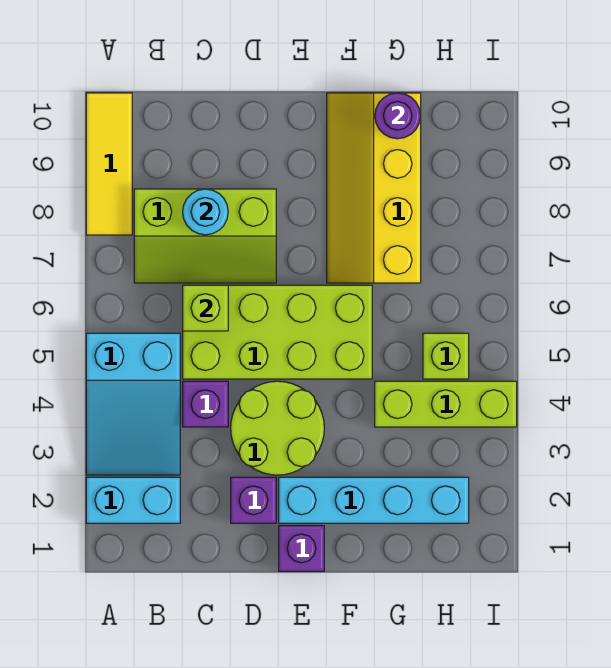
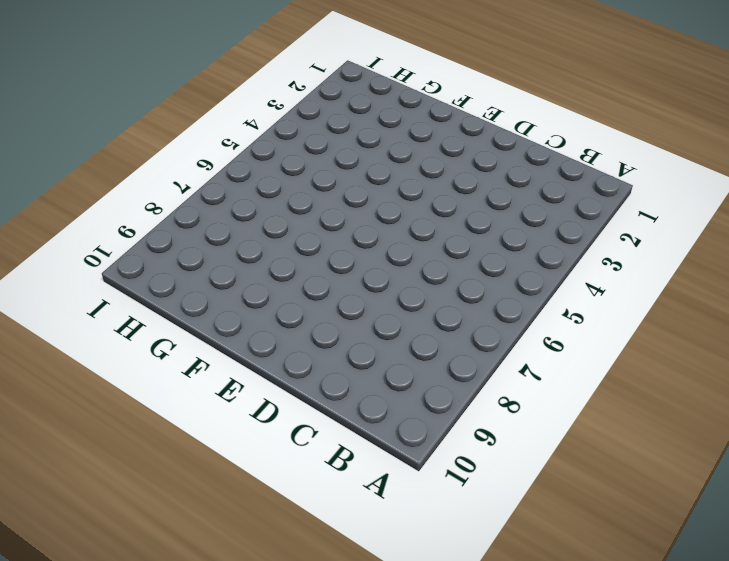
none -> cyan brick A2:B2 level 1
none -> cyan slope A3:B5 level 1 top 5
none -> yellow tile A8:A10 level 1

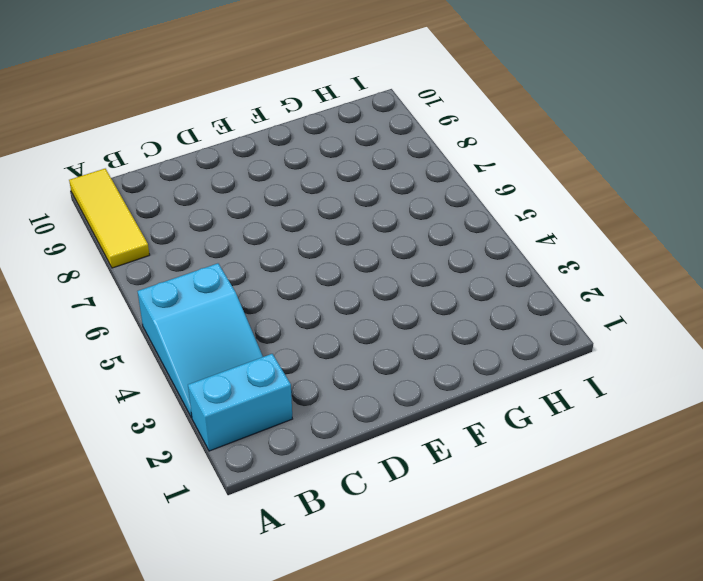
none -> lime slope B7:D8 level 1 top 8
none -> purple brick C4 level 1
none -> lime brick C5:F6 level 1

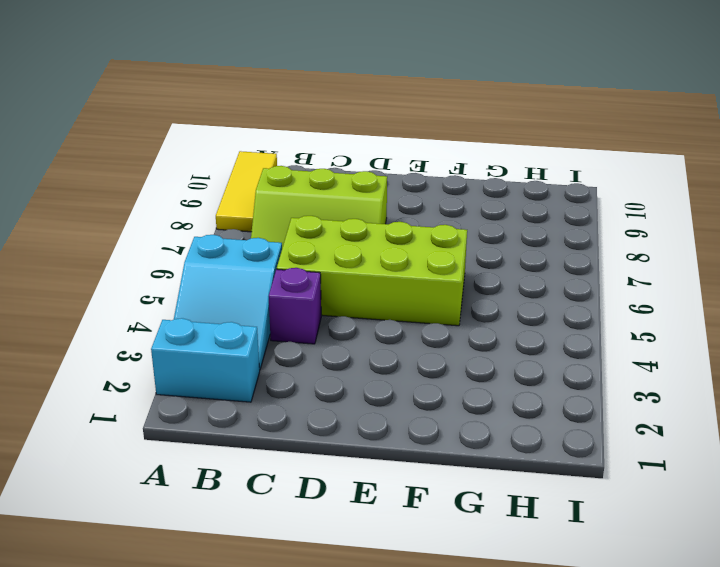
none -> purple brick D2 level 1
none -> lime round brick D3:E4 level 1
none -> purple brick E1 level 1

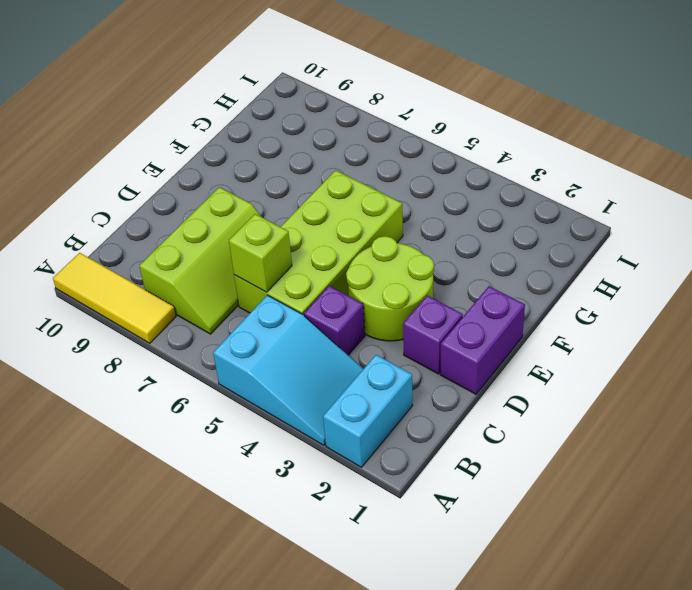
purple brick D1:E1 level 1 -> purple brick E1 level 1
none -> cyan brick E2:H2 level 1
none -> yellow slope F7:G10 level 1 top G
none -> lime brick G4:I4 level 1

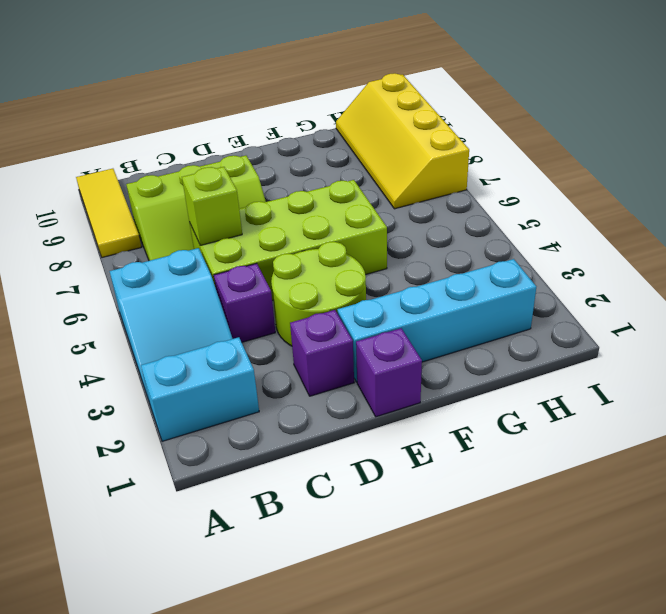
yellow slope H7:I10 level 1 top I -> yellow slope F7:G10 level 1 top G
none -> lime brick G4:I4 level 1
none -> lime brick H5 level 1
none -> cyan round brick C8 level 2

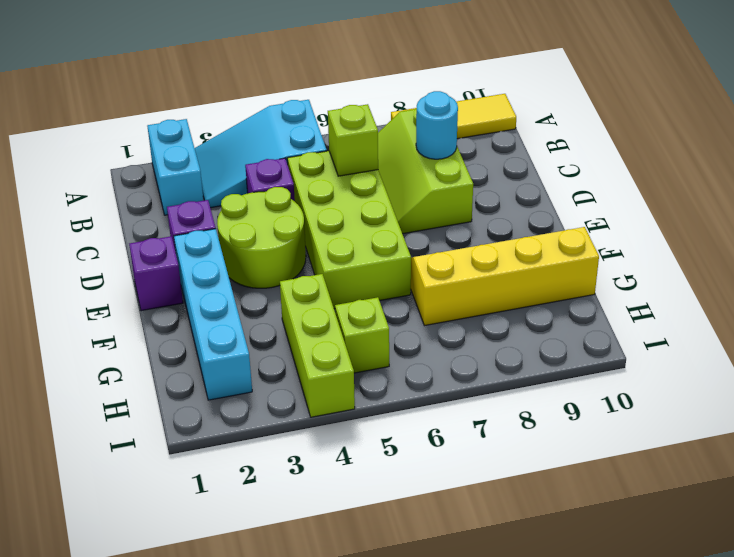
none -> purple round brick G10 level 2

